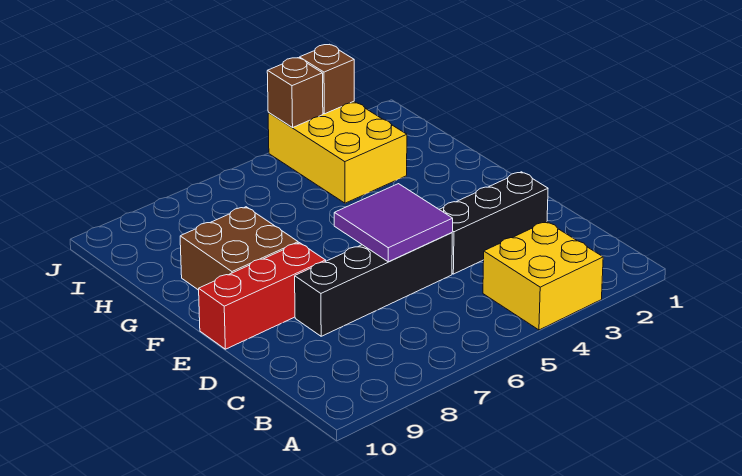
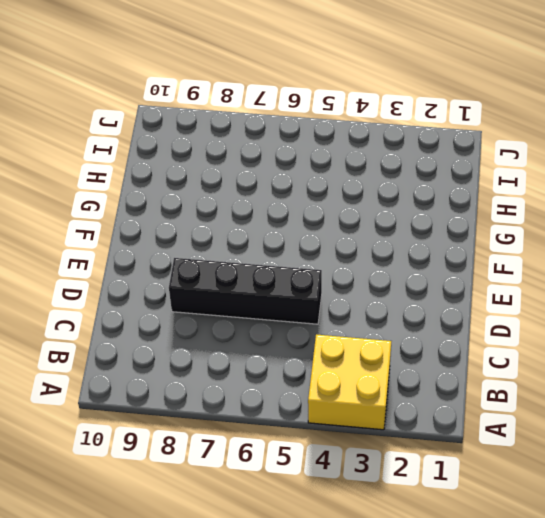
none -> black brick D2:D4 level 1
none -> red brick E8:E10 level 1

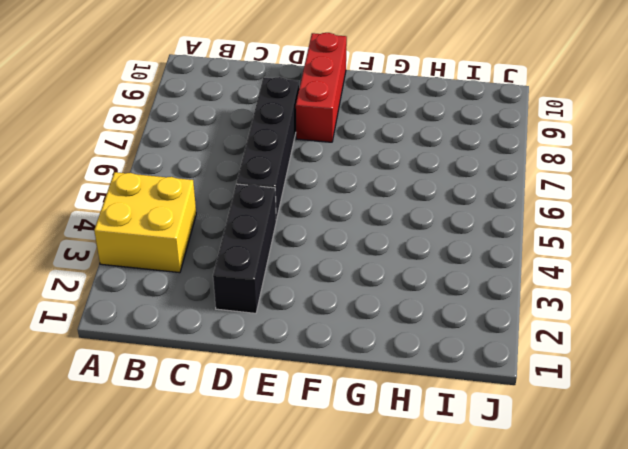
none -> brown brick F8:G9 level 1
none -> yellow brick H3:J4 level 1

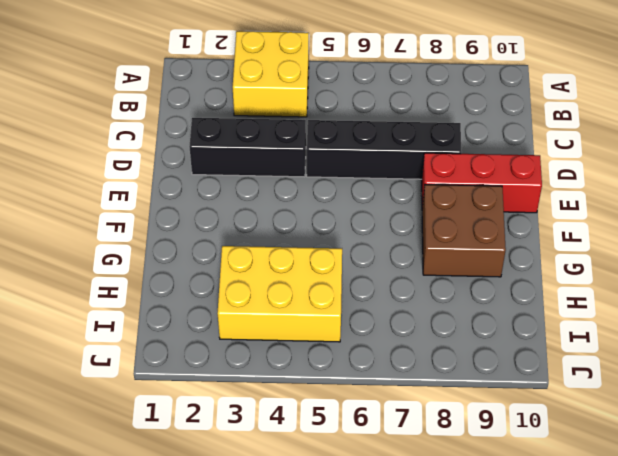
yellow brick H3:I5 level 1 -> yellow brick H3:J4 level 1
none -> purple tile D5:E6 level 2
none -> brown brick J3 level 2

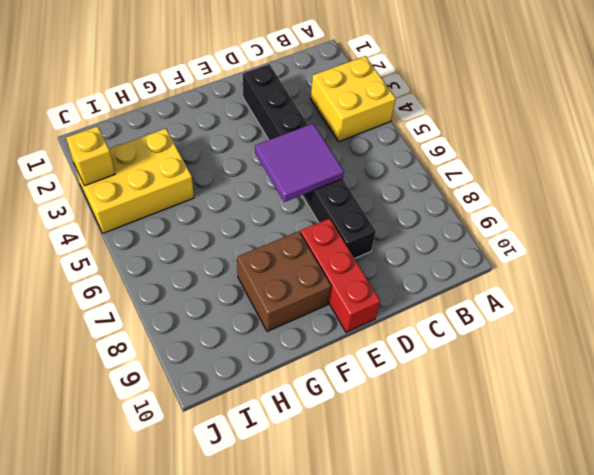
yellow brick J3 level 2 -> brown brick J3 level 2
none -> brown brick J4 level 2

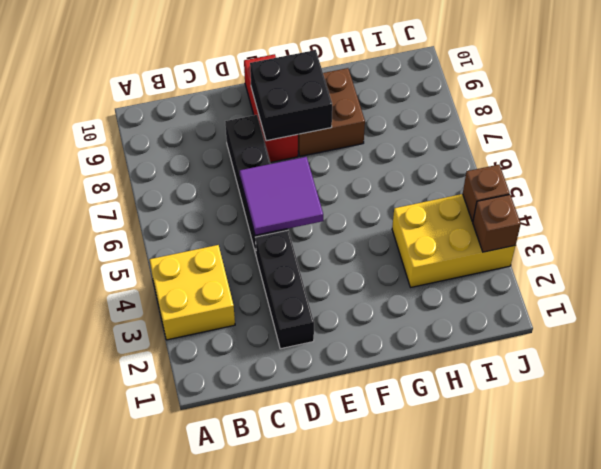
black brick E8:F9 level 2 -> none

